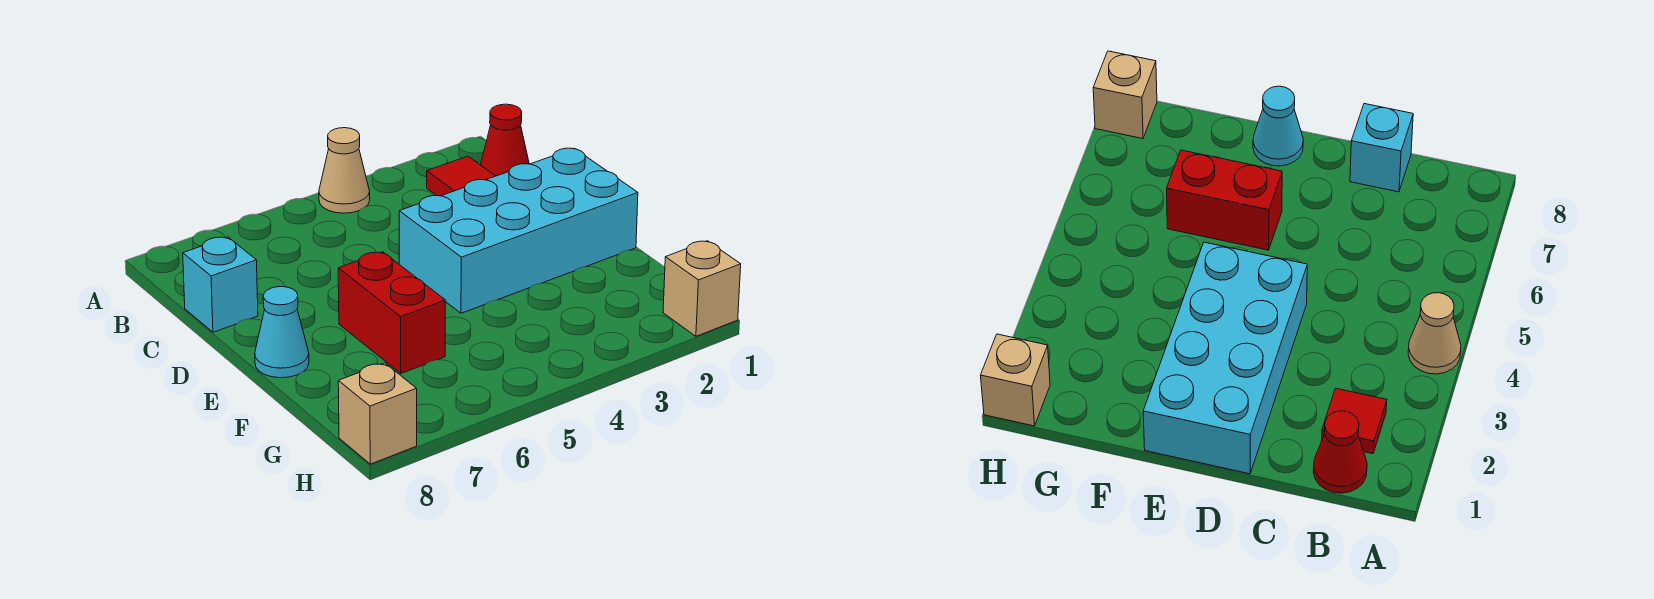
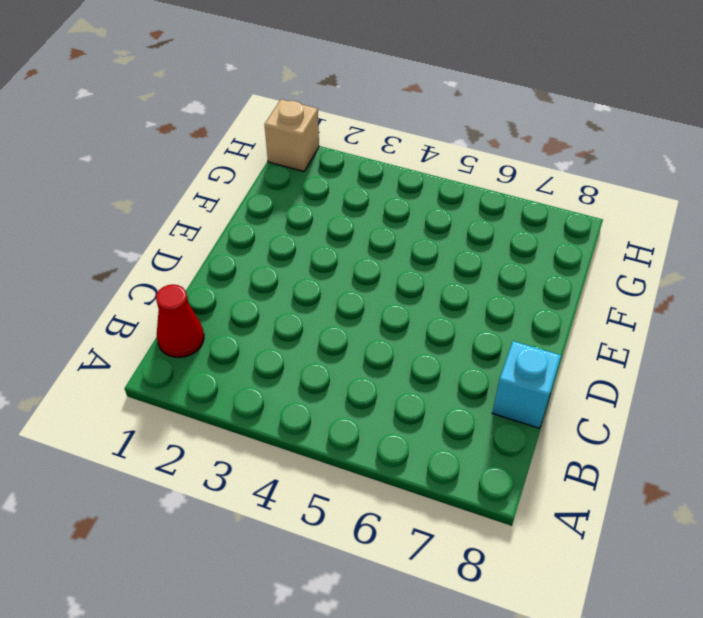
none -> tan cone A4 level 1
none -> red tile B2 level 1

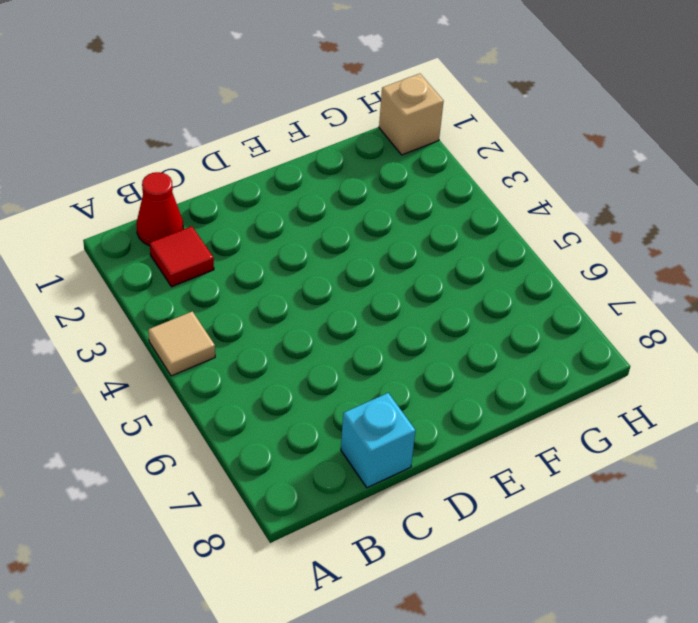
tan tile A4 level 1 -> tan cone A4 level 1
none -> cyan brick D1:E4 level 1
none -> red brick E6:F6 level 1

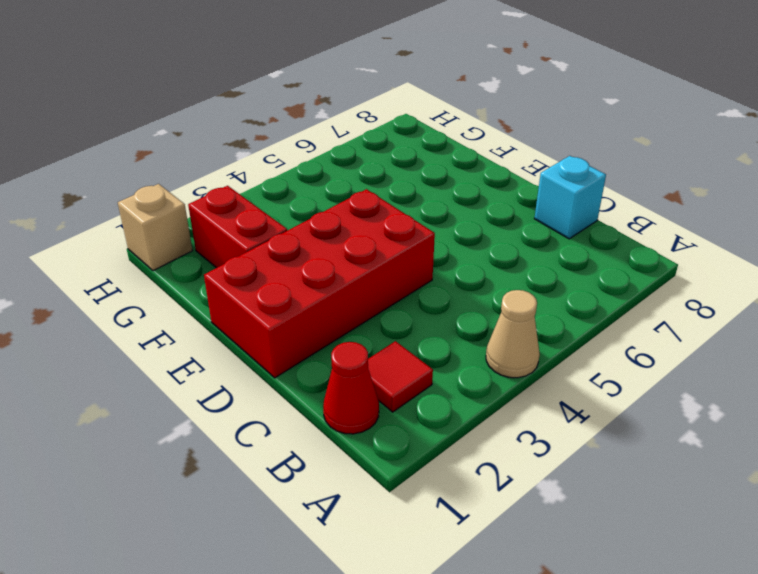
red brick D1:E4 level 1 -> cyan brick D1:E4 level 1
red brick F2:G2 level 1 -> red brick E6:F6 level 1
none -> cyan cone E8 level 1
none -> tan brick H8 level 1

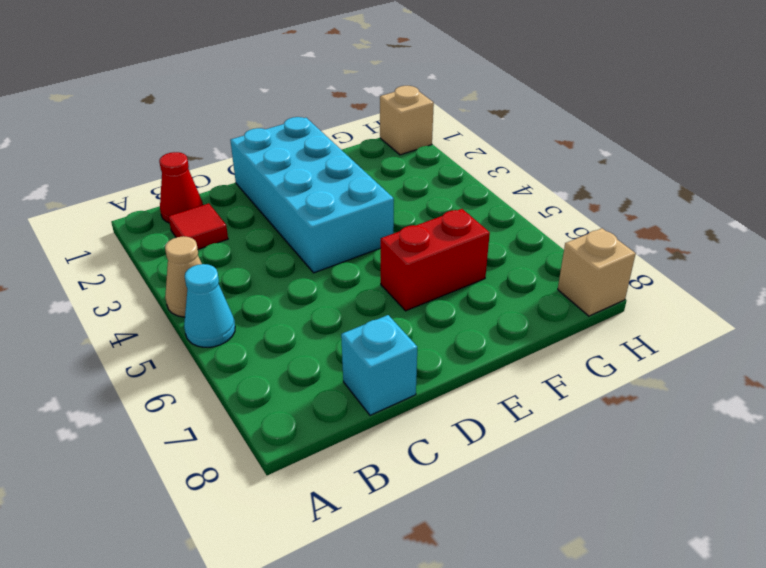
cyan cone A5 level 1 -> cyan cone E8 level 1

